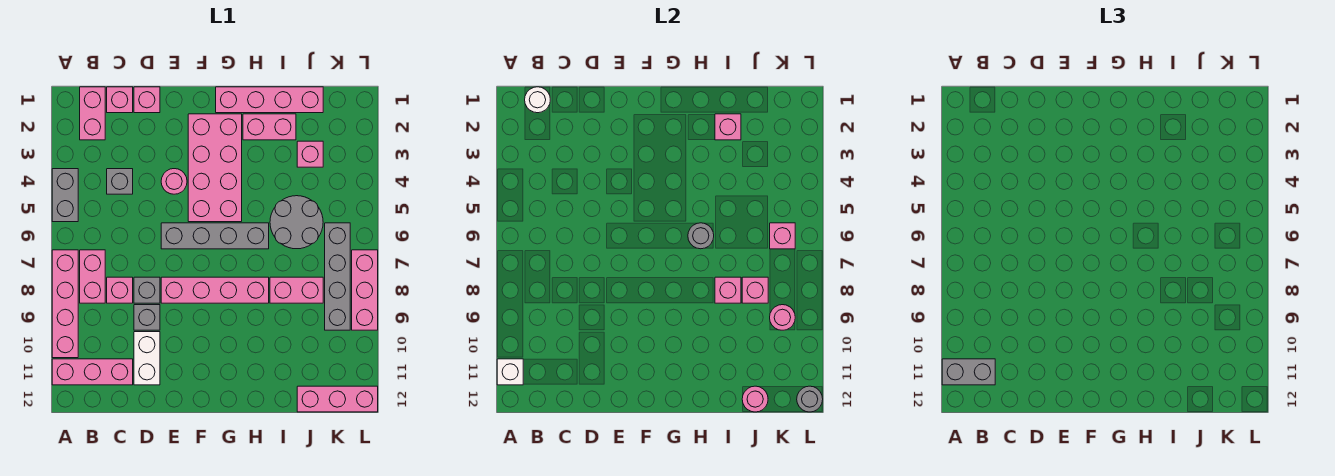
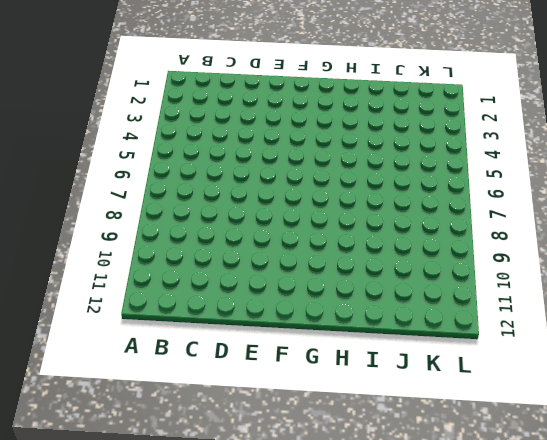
none -> grey brick A4:A5 level 1
none -> pink brick A7:A10 level 1
none -> pink brick A11:C11 level 1
none -> pink brick B1:B2 level 1

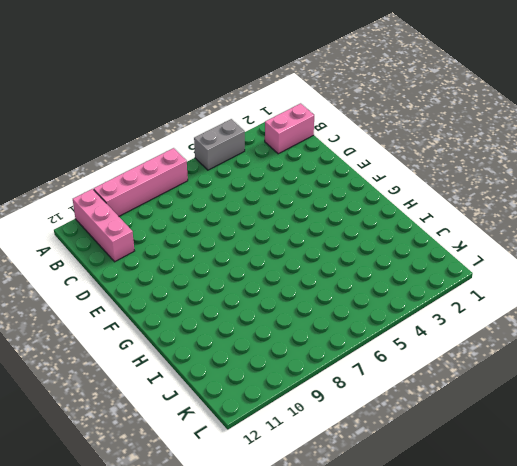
none -> pink brick B7:B8 level 1
none -> pink brick C1 level 1
none -> grey brick C4 level 1
none -> pink brick C8 level 1

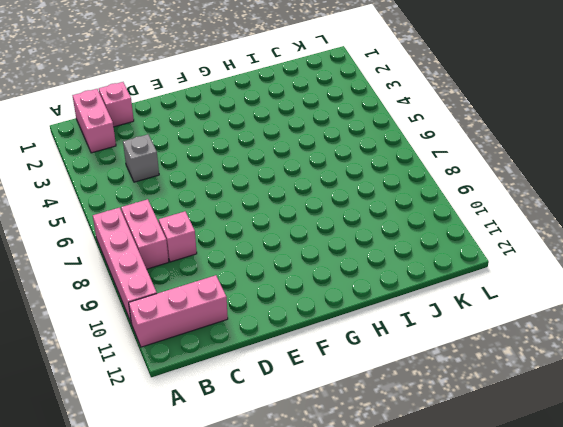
none -> grey brick A4:A5 level 1
none -> pink brick D1 level 1
none -> grey brick D8 level 1
none -> grey brick D9 level 1

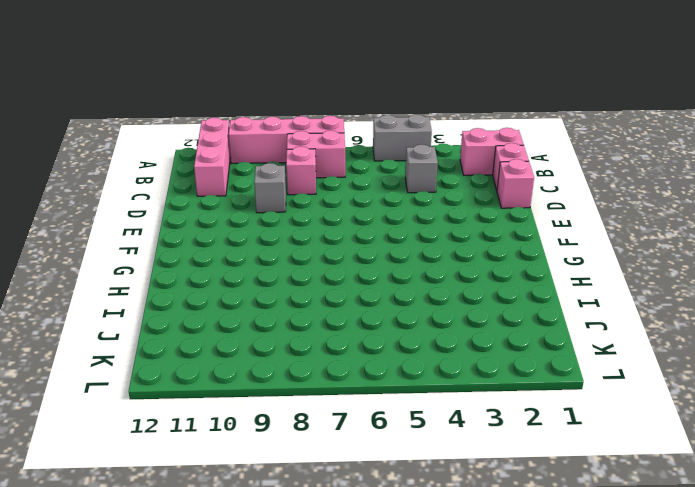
none -> grey brick D8 level 1
none -> white brick D10:D11 level 1
none -> pink round brick E4 level 1
none -> grey brick E6:H6 level 1

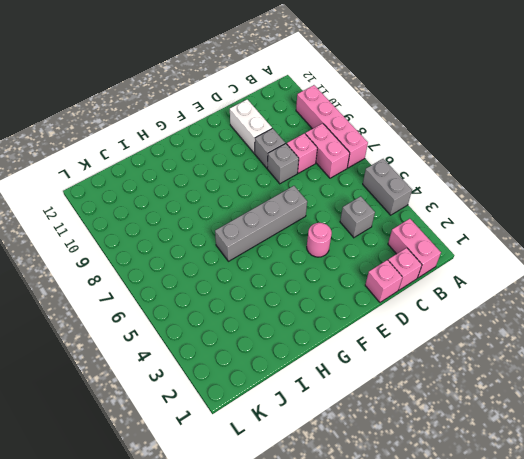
none -> pink brick A11:C11 level 1
none -> pink brick E8:H8 level 1
none -> pink brick F2:G5 level 1
none -> pink brick G1:J1 level 1

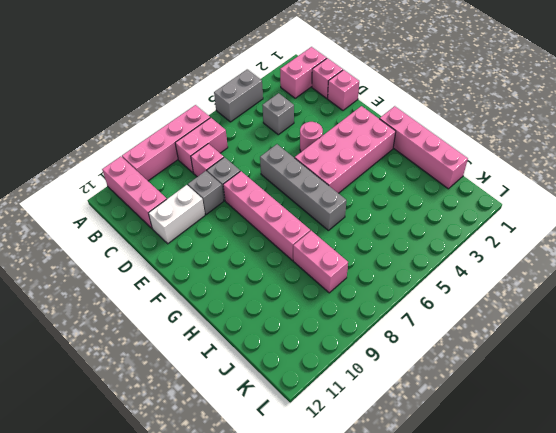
none -> pink brick H2:I2 level 1
none -> grey round brick I5:J6 level 1
none -> pink brick J3 level 1
none -> pink brick J12:L12 level 1

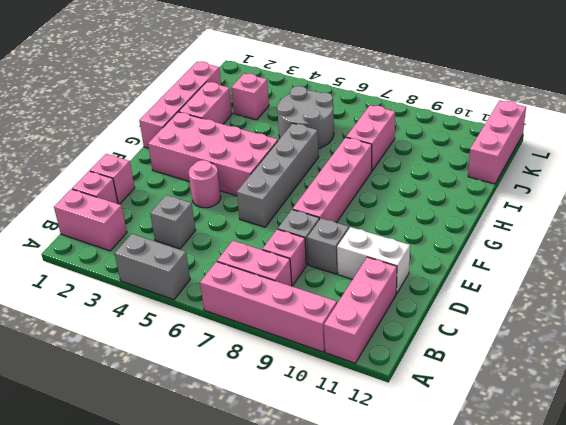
none -> grey brick K6:K9 level 1
none -> pink brick L7:L9 level 1
none -> white brick A11 level 2
none -> white round brick B1 level 2

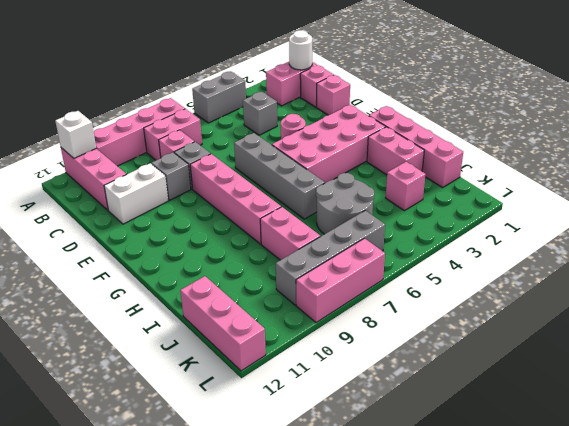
none -> grey round brick H6 level 2
none -> pink brick I2 level 2
none -> pink brick I8 level 2
none -> pink brick J8 level 2

